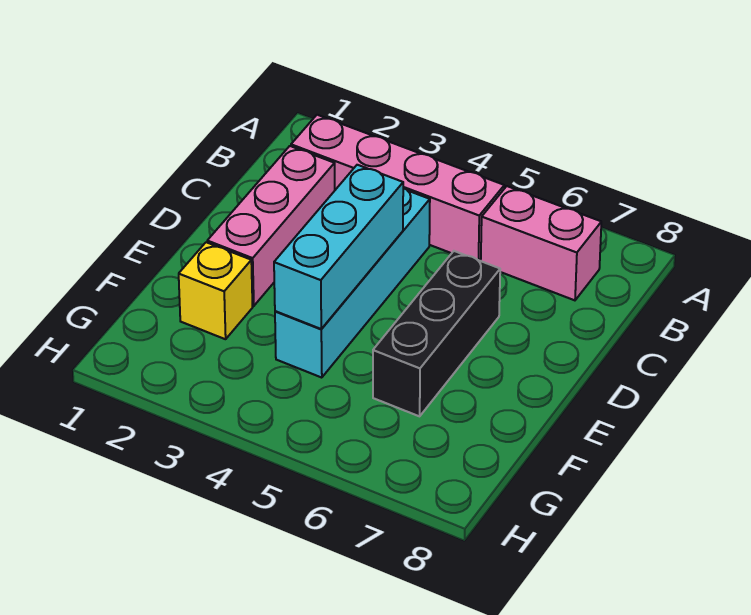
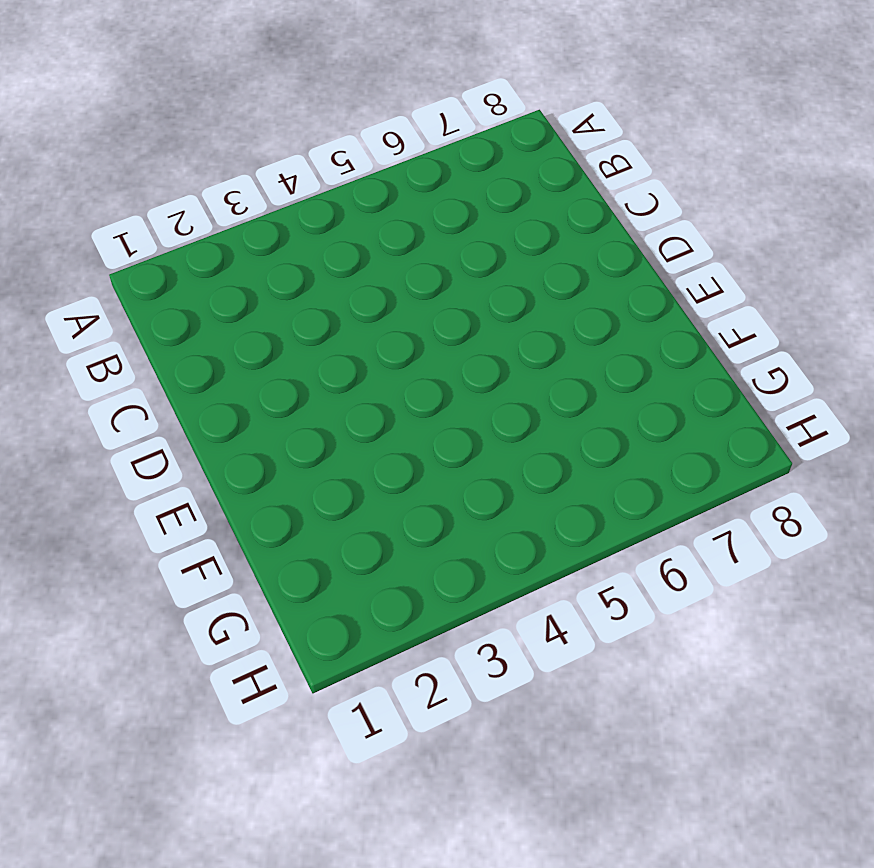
none -> pink brick B2:B5 level 1
none -> pink brick B6:B7 level 1

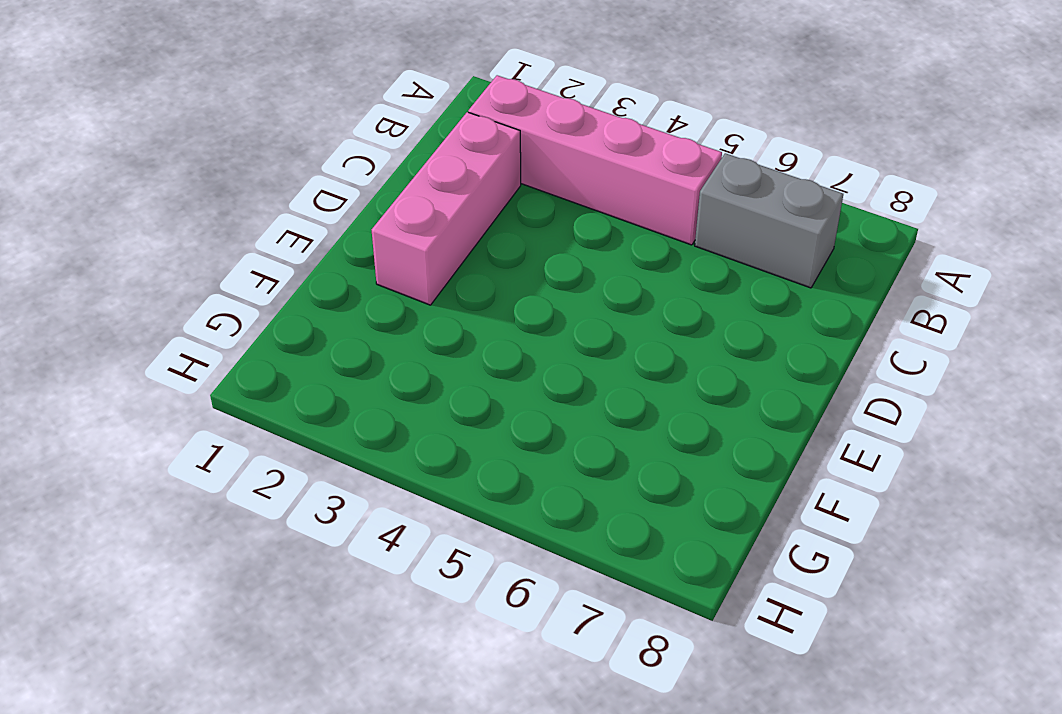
grey brick B6:B7 level 1 -> pink brick B6:B7 level 1
none -> cyan brick C4:F4 level 1
none -> black brick D6:F6 level 1

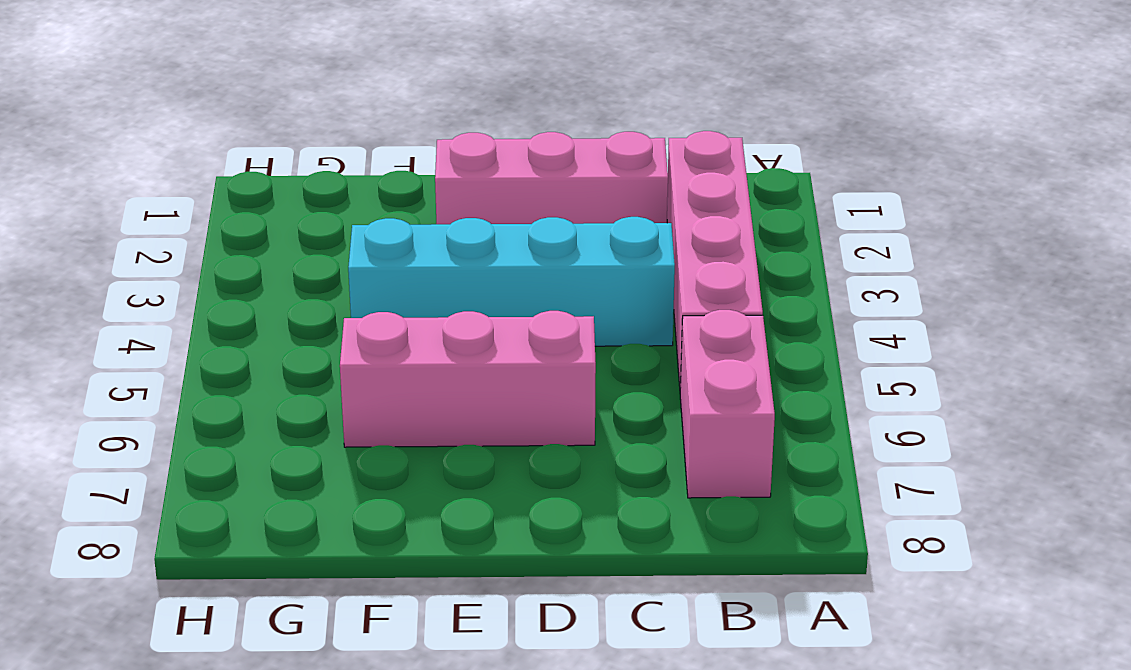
pink brick D6:F6 level 1 -> black brick D6:F6 level 1
none -> yellow brick F2 level 1
none -> cyan brick D4:F4 level 2

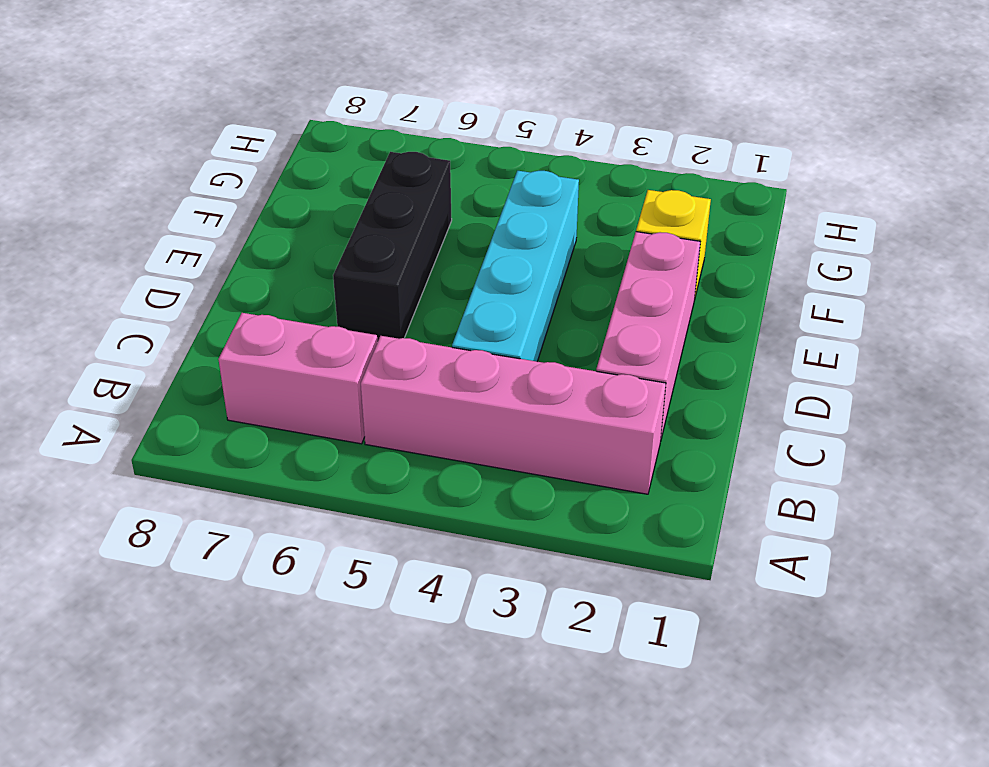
none -> cyan brick D4:F4 level 2

